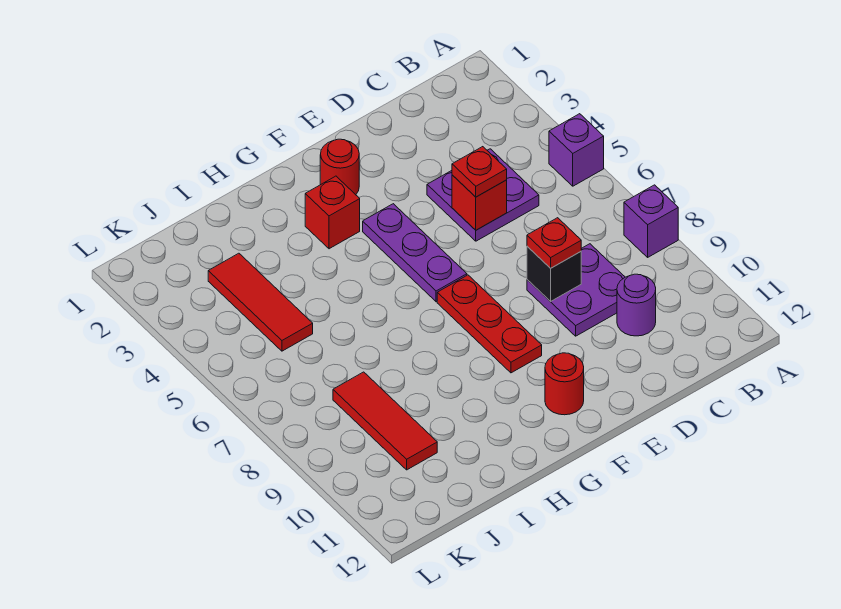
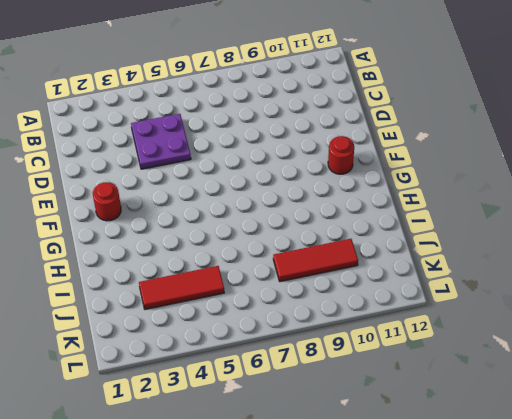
none -> purple brick A5 level 1
none -> purple brick A8 level 1
none -> purple plate C8:D9 level 1

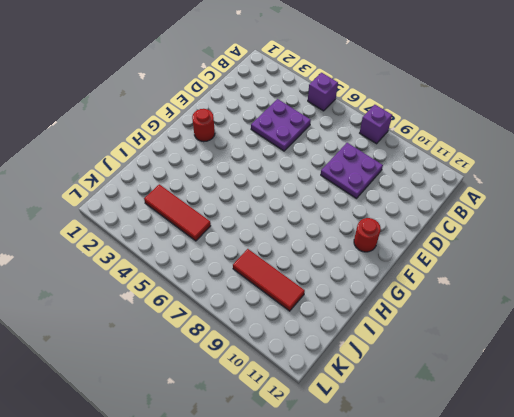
none -> purple round brick C10 level 1
none -> purple plate F4:F6 level 1
none -> red plate F7:F9 level 1

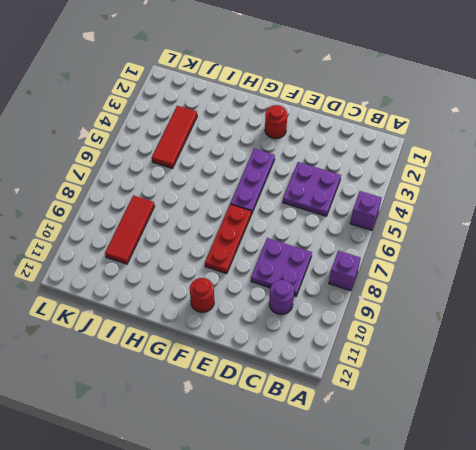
none -> red brick G3 level 1
none -> red brick D5 level 2
none -> black brick D8 level 2

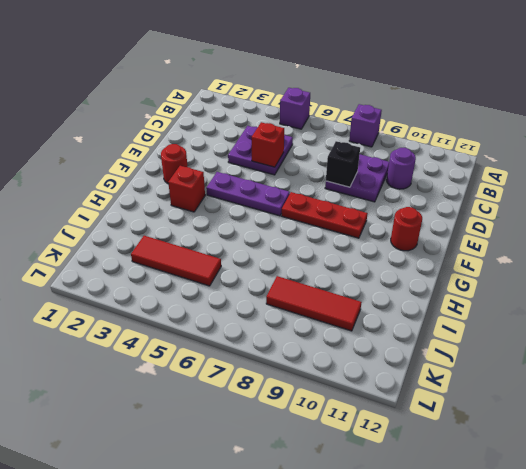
none -> red plate D5 level 3
none -> red plate D8 level 3

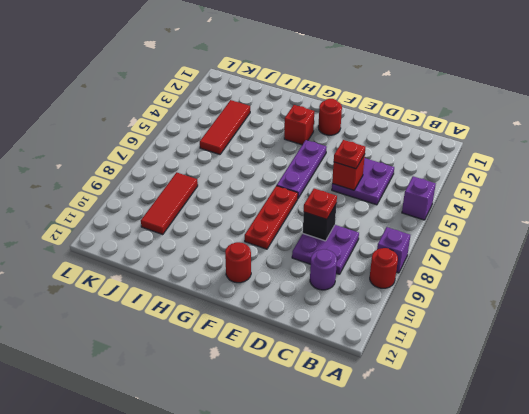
red round brick A9 level 1 -> none

